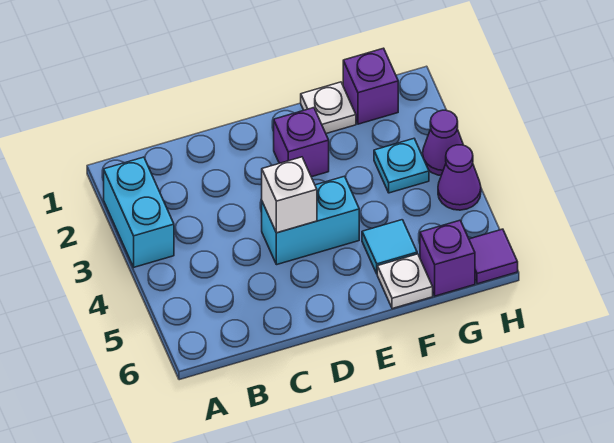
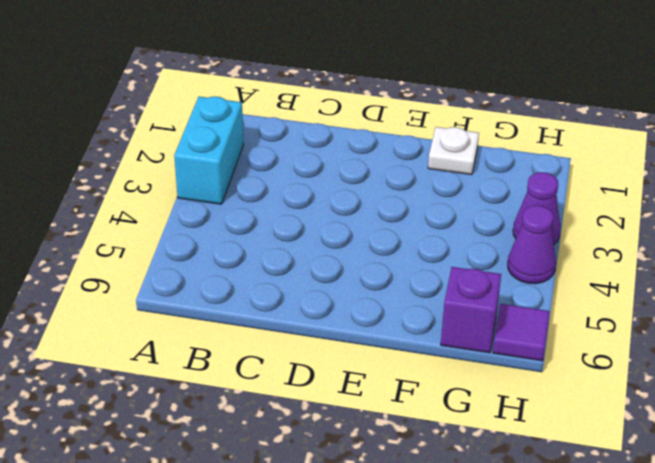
none -> cyan brick D4:E4 level 1
none -> purple brick E2 level 1
none -> cyan tile F5 level 1

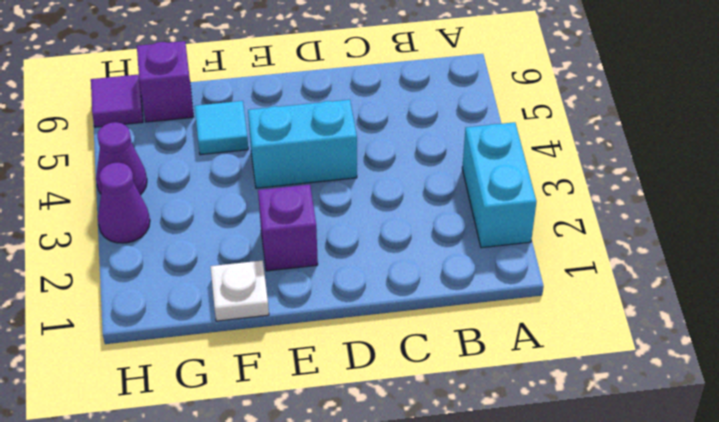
none -> white plate F6 level 1
none -> purple brick G1 level 1
none -> cyan plate G3 level 1

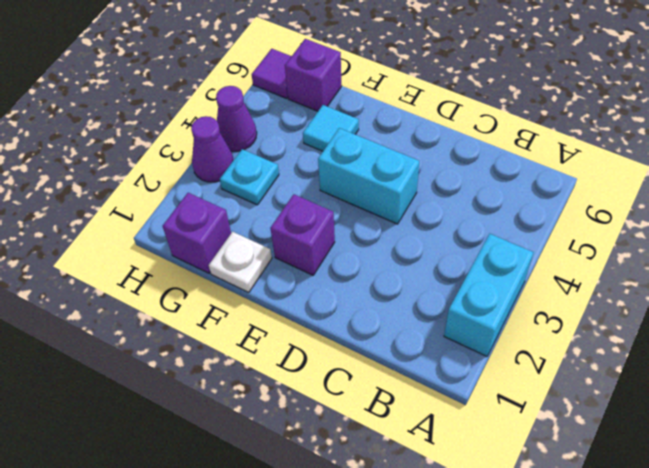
none -> white plate F6 level 1
none -> white brick D4 level 2

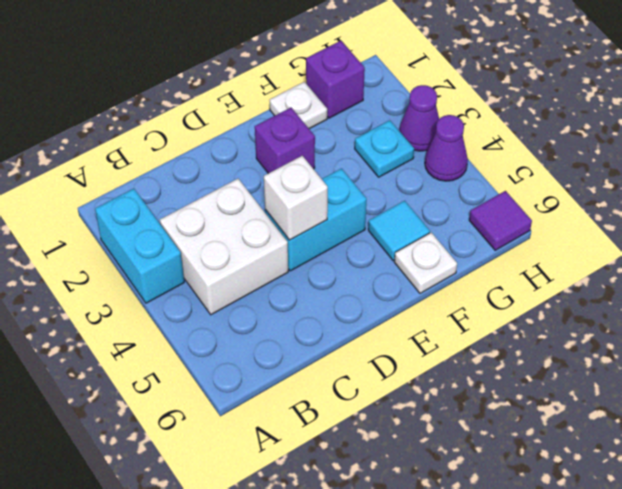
white brick B3:C4 level 1 -> none
none -> purple brick G6 level 1

